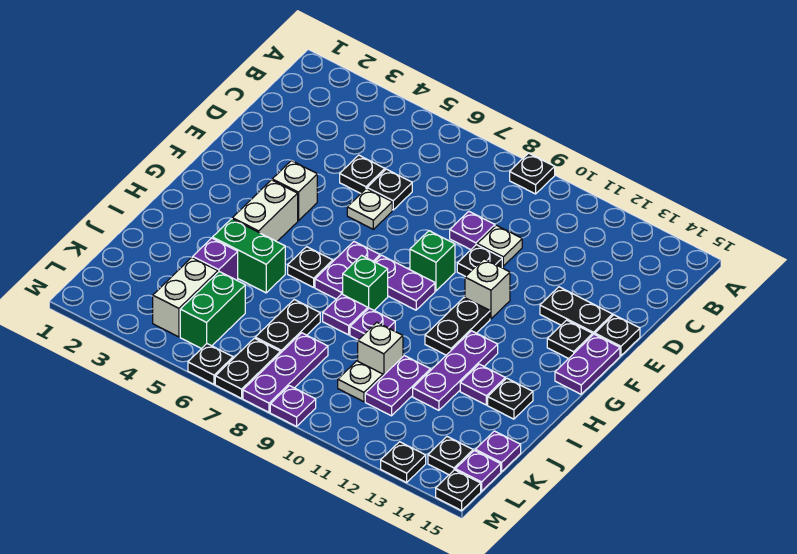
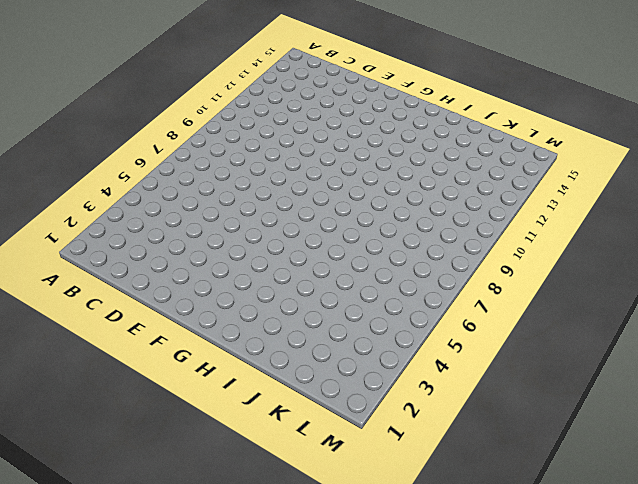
none -> black plate A9 level 1
none -> black plate D5 level 1
none -> black plate D6 level 1
none -> purple plate D9 level 1

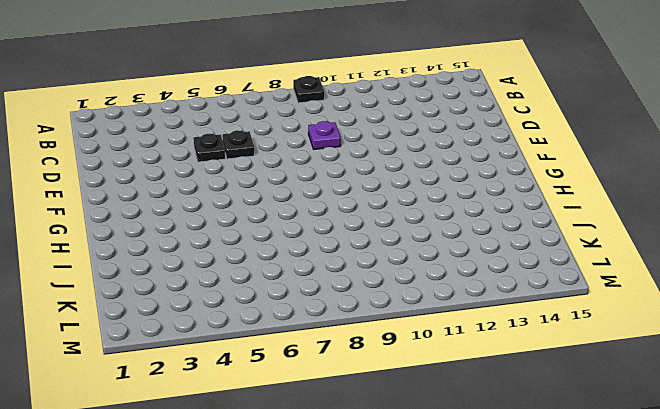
none -> white plate D10 level 1
none -> white plate E6 level 1
none -> black plate E10 level 1
none -> black plate E13:E14 level 1

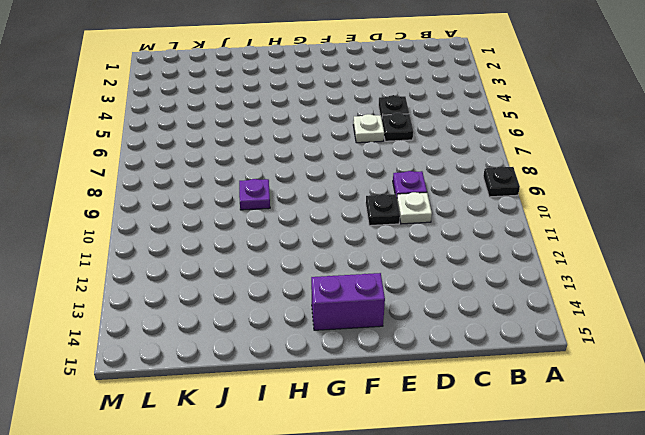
purple brick F14:G14 level 1 -> black plate F14 level 1
none -> black plate E13:E14 level 1
none -> black plate E15 level 1
none -> white brick F4 level 1
none -> green brick F9 level 1

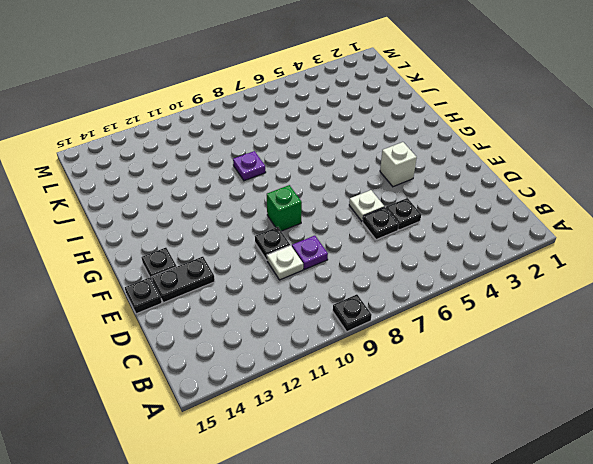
none -> white brick F11 level 1
none -> purple plate F15:G15 level 1
none -> white brick G4:H4 level 1
none -> purple plate G7:H7 level 1

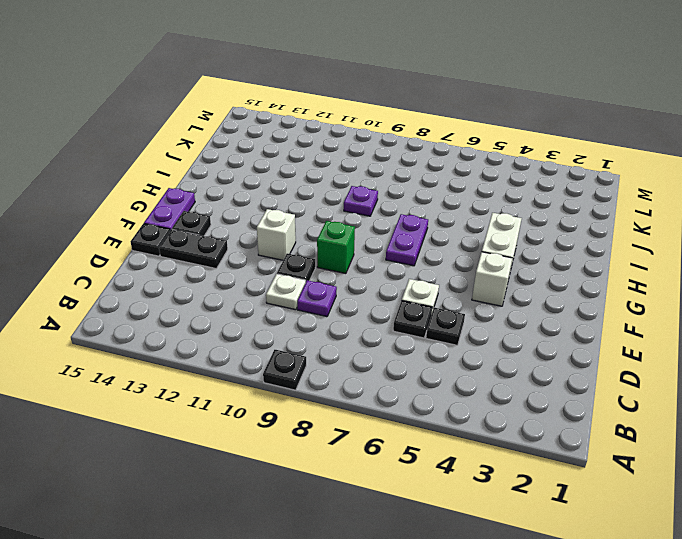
none -> purple plate G8:G9 level 1
none -> black plate G11:H11 level 1
none -> black plate H6 level 1
none -> green brick H8 level 1

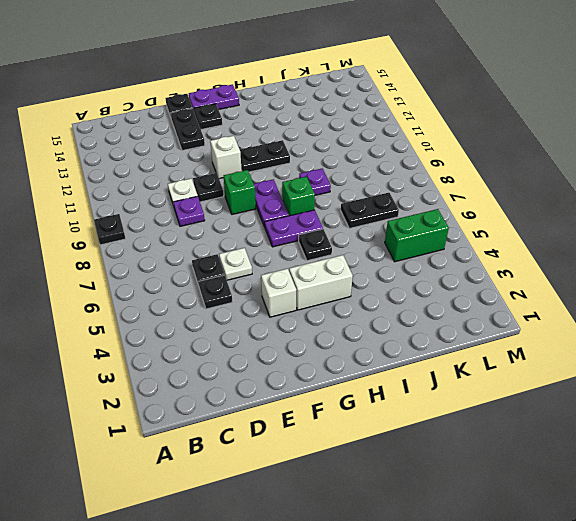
none -> purple plate H12:J12 level 1
none -> green brick I4:I5 level 1
none -> purple plate I8 level 1
none -> purple plate I13 level 1

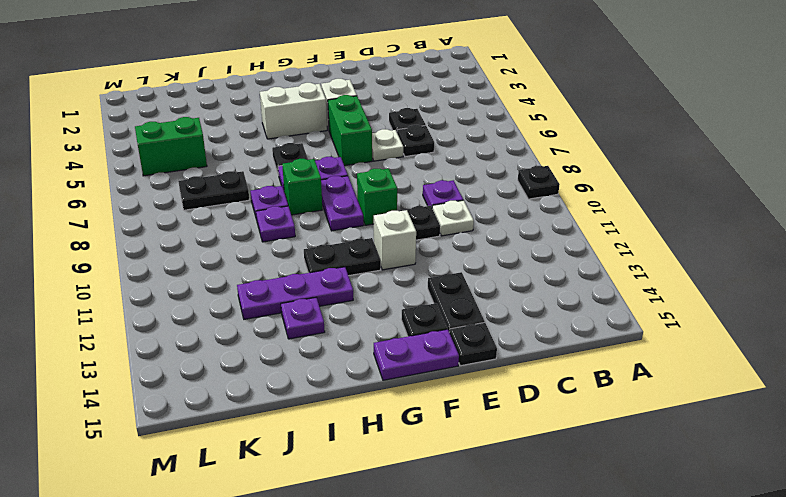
green brick F5:F6 level 1 -> green brick I4:I5 level 1
none -> black plate I14 level 1
none -> purple brick J4 level 1
none -> white brick J10 level 1
none -> purple plate J11:K11 level 1

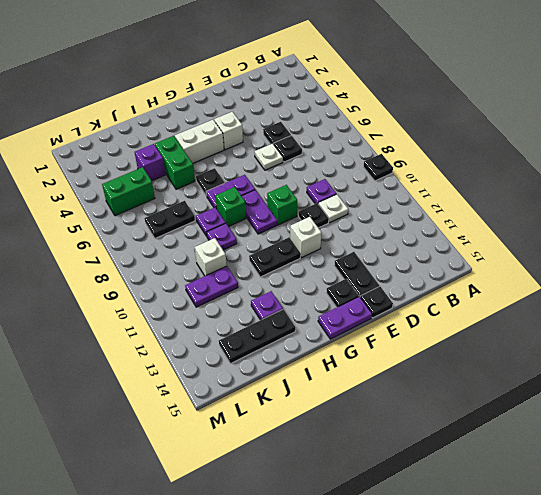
black plate I14:K14 level 1 -> black plate I14 level 1
none -> purple plate H12:J12 level 1
none -> white brick K4:L4 level 1
none -> purple plate K8:M8 level 1
none -> white plate K10 level 1

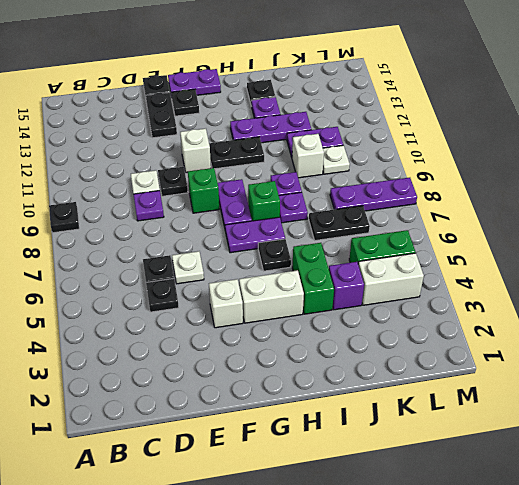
none -> purple plate K15 level 1
none -> black plate L7:M7 level 1
none -> black plate L14 level 1
none -> purple plate L15 level 1

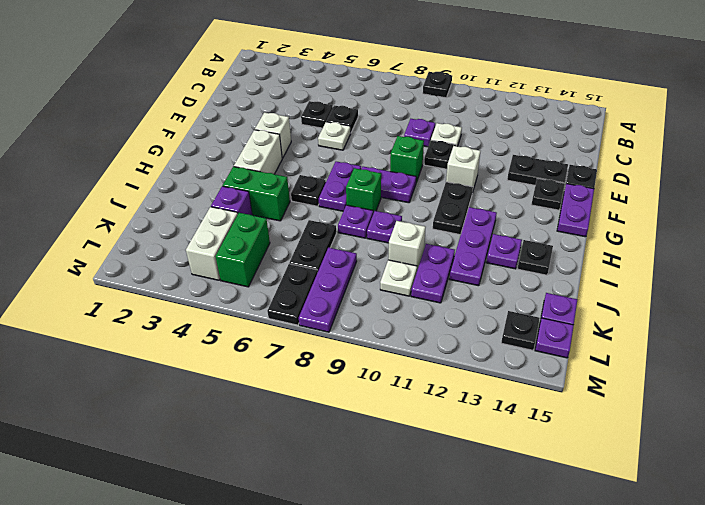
none -> black plate M6 level 1
none -> purple plate M9 level 1
none -> black plate M13 level 1
none -> black plate M15 level 1

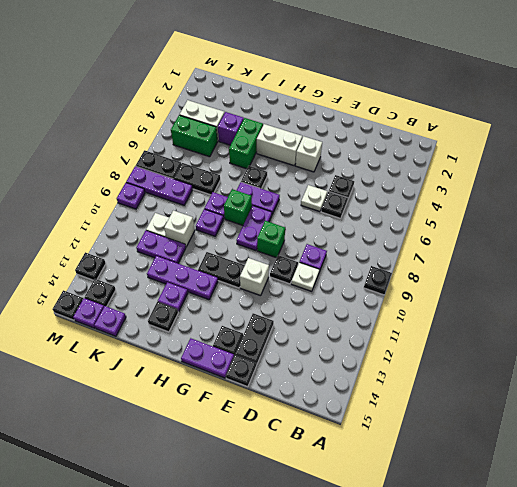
none -> black plate M6 level 1

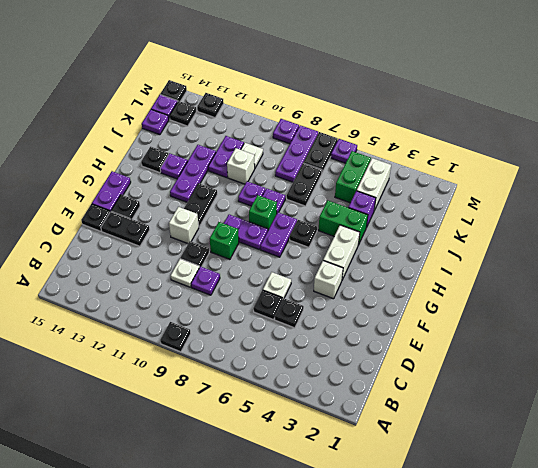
purple plate M6 level 1 -> black plate M6 level 1

